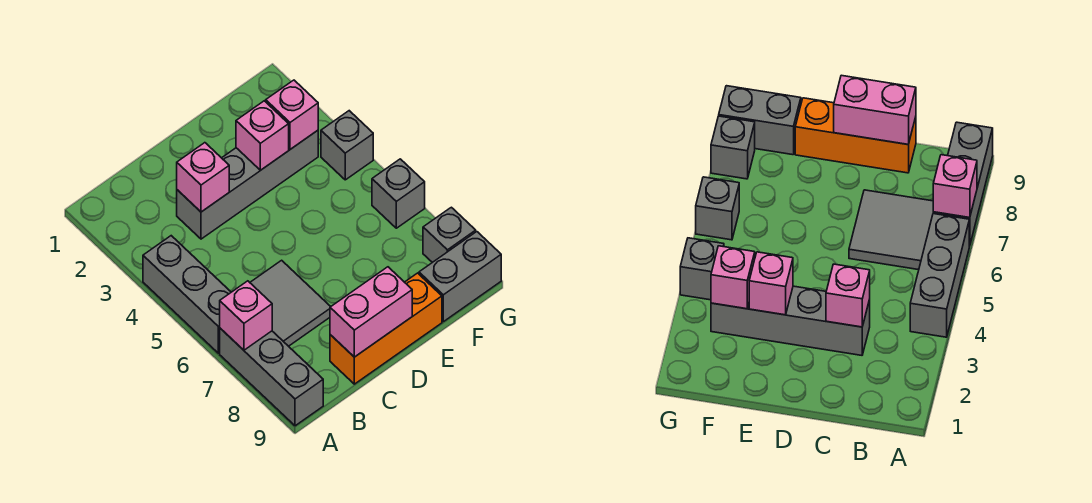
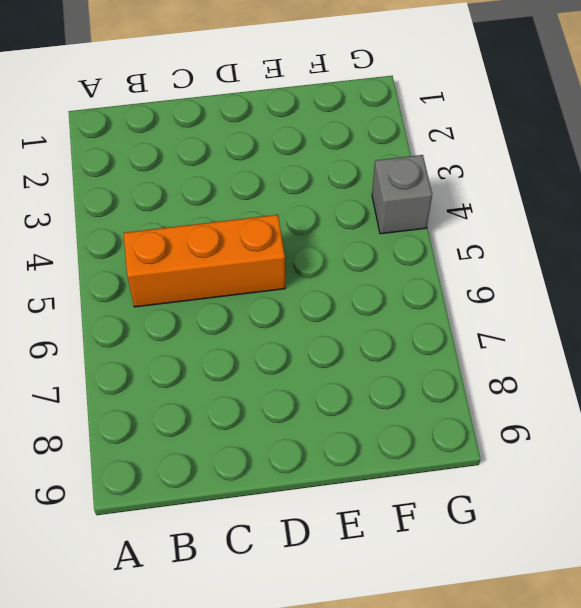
orange brick B5:D5 level 1 -> orange brick C9:E9 level 1
none -> grey brick A4:A6 level 1
none -> grey brick A7:A9 level 1
none -> grey tile B6:C7 level 1

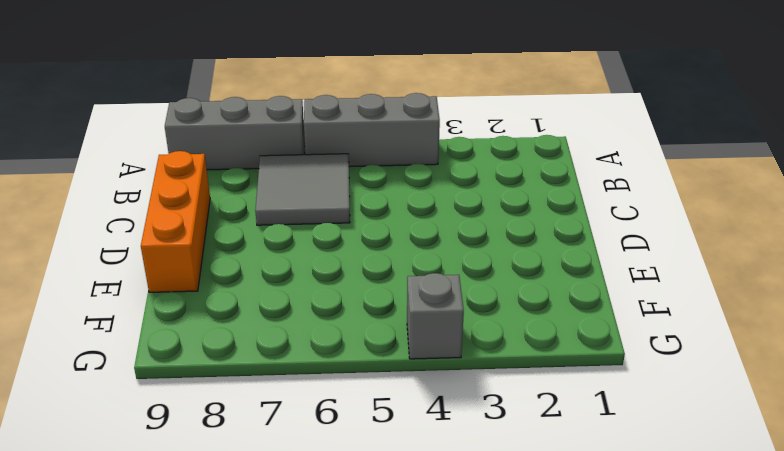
none -> grey brick C3:F3 level 1
none -> grey brick F9:G9 level 1
none -> grey brick G6 level 1

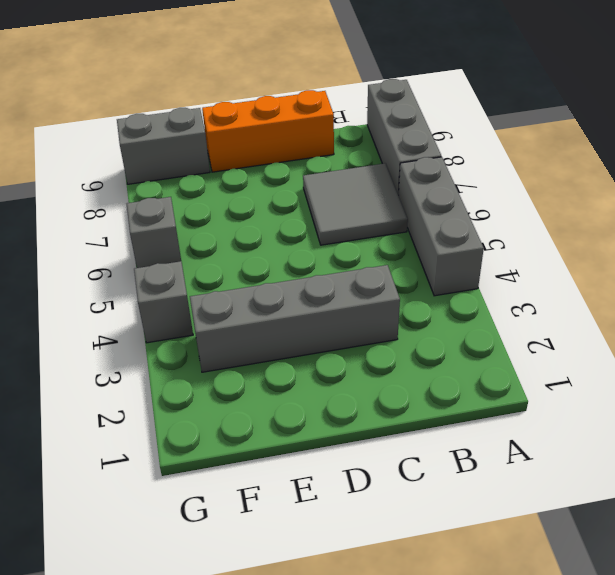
none -> grey brick G8 level 1
none -> pink brick A7 level 2
none -> pink brick C3 level 2

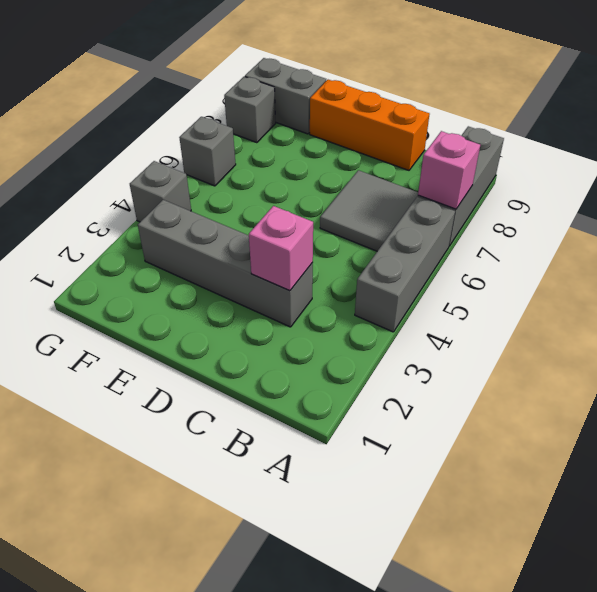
none -> pink brick C9:D9 level 2
none -> pink brick E3 level 2
none -> pink brick F3 level 2

